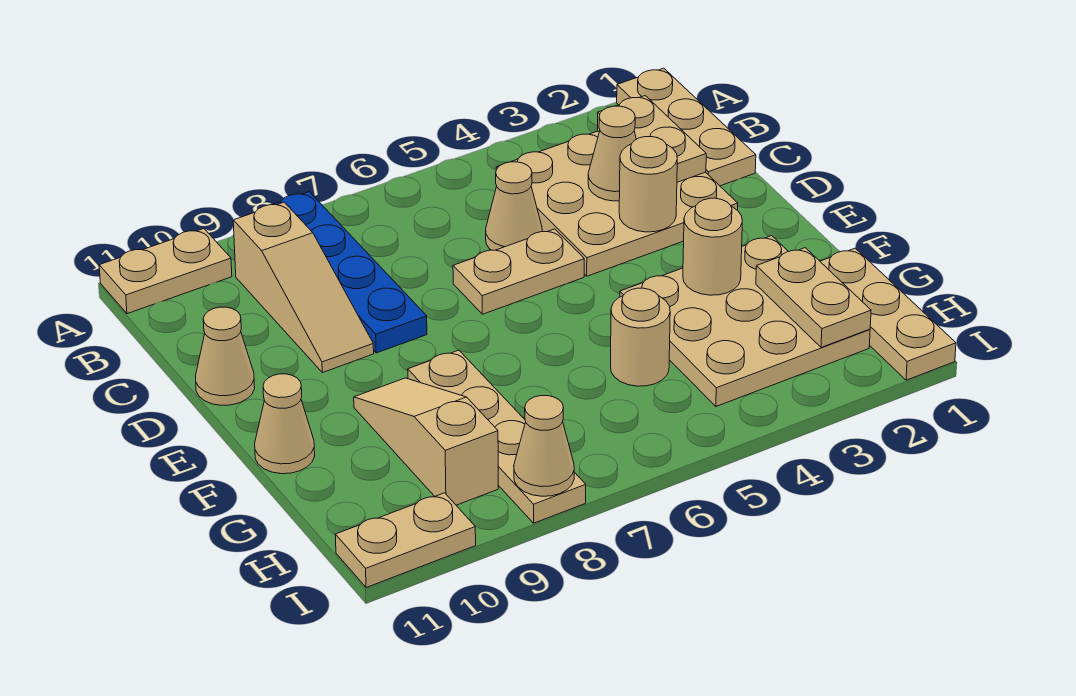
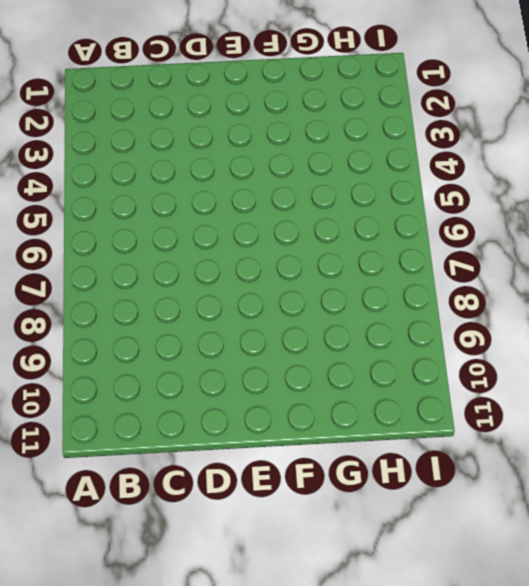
none -> tan plate A1:C1 level 1
none -> blue plate A8:D8 level 1
none -> tan plate A10:A11 level 1

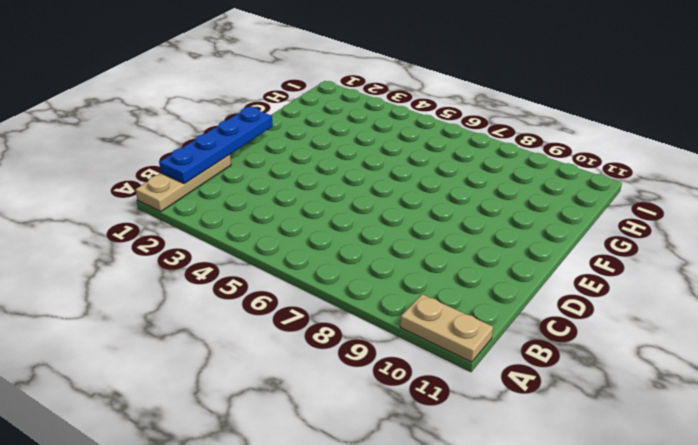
blue plate B1:E1 level 2 -> blue plate A8:D8 level 1
none -> tan plate B2:D4 level 1
none -> tan slope B9:D9 level 1 top B
none -> tan cone C5 level 1

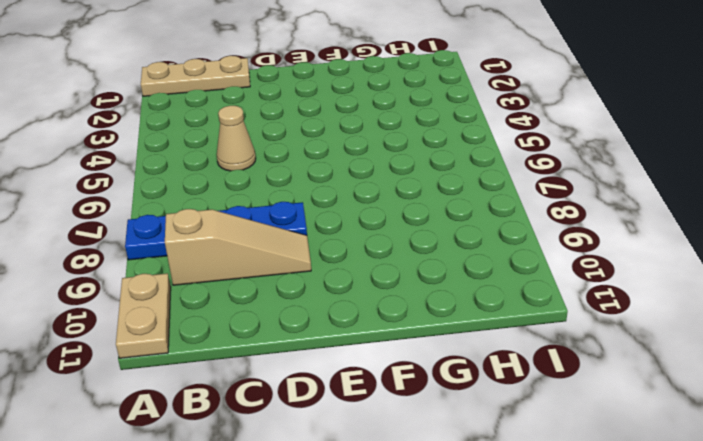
none -> tan plate B2:D4 level 1
none -> tan plate D5:D6 level 1
none -> tan cone D11 level 1

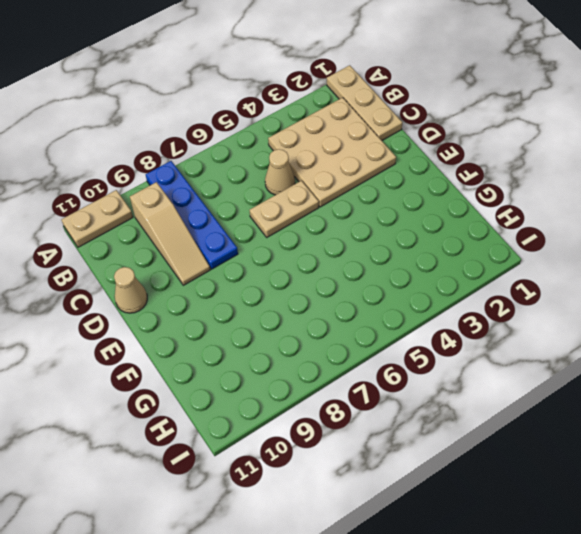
none -> tan plate F2:H4 level 1
none -> tan plate F8:I8 level 1
none -> tan slope F9:H9 level 1 top H

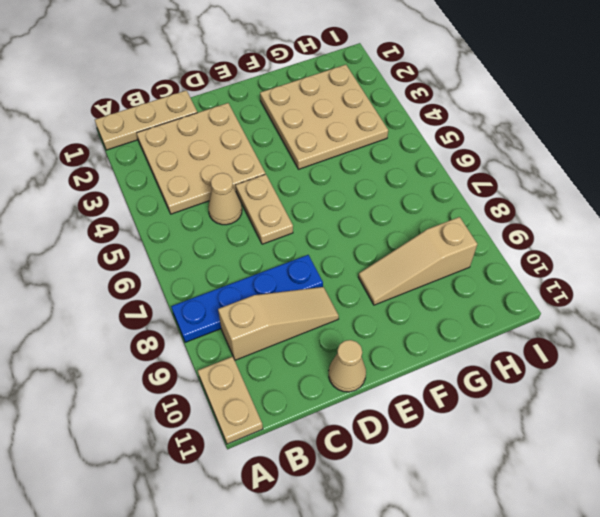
none -> tan plate F8:I8 level 1
none -> tan cone F11 level 1
none -> tan plate G1:I1 level 1

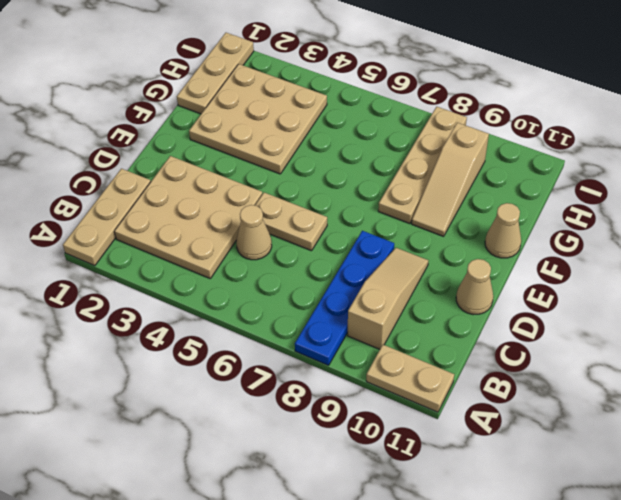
none -> tan round brick G5 level 1
none -> tan plate I10:I11 level 1
none -> tan plate B2:C2 level 2

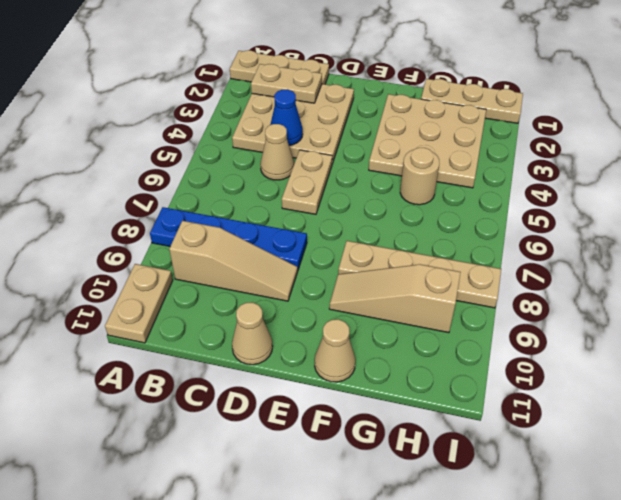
blue cone C4 level 2 -> none
none -> tan plate I10:I11 level 1
none -> tan cone C3 level 2
none -> tan round brick D3 level 2

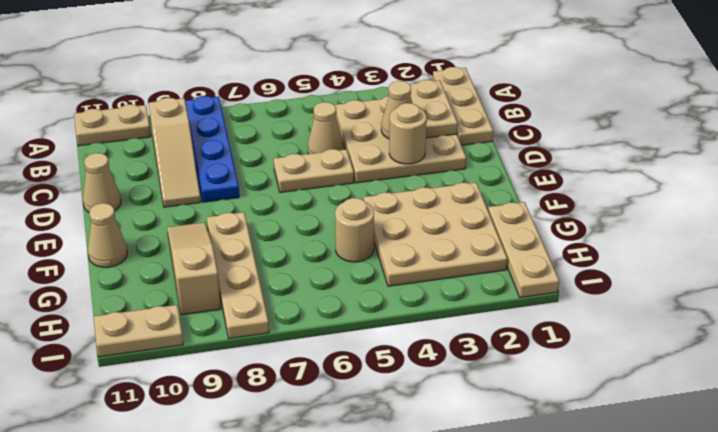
none -> tan round brick F3 level 2
none -> tan plate G2:H2 level 2
none -> tan cone I8 level 2

